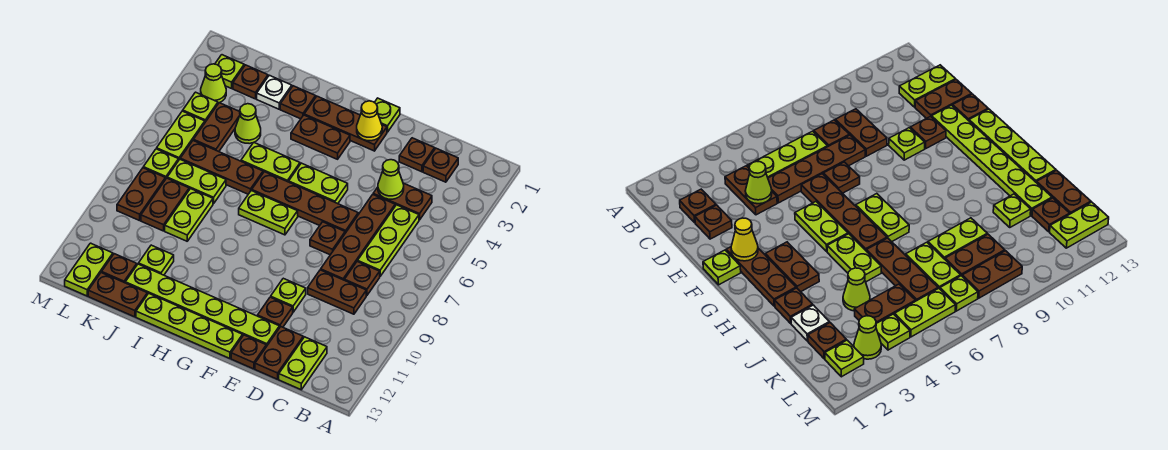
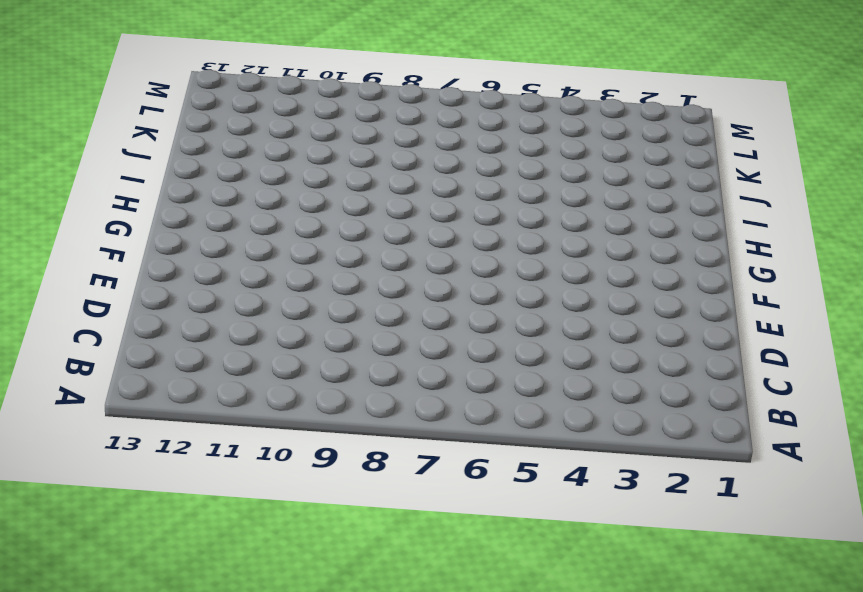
none -> brown plate C2 level 1
none -> brown plate C4:D4 level 1
none -> lime plate C5:C7 level 1
none -> brown plate C8 level 1

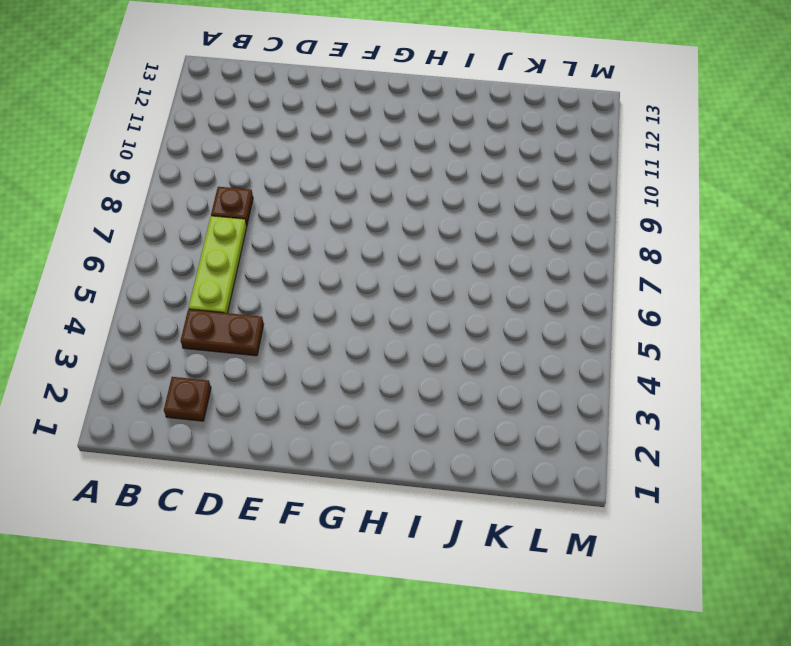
none -> brown plate C9:D9 level 1
none -> lime plate C12:C13 level 1
none -> brown plate D2 level 1
none -> brown plate D5:D8 level 1

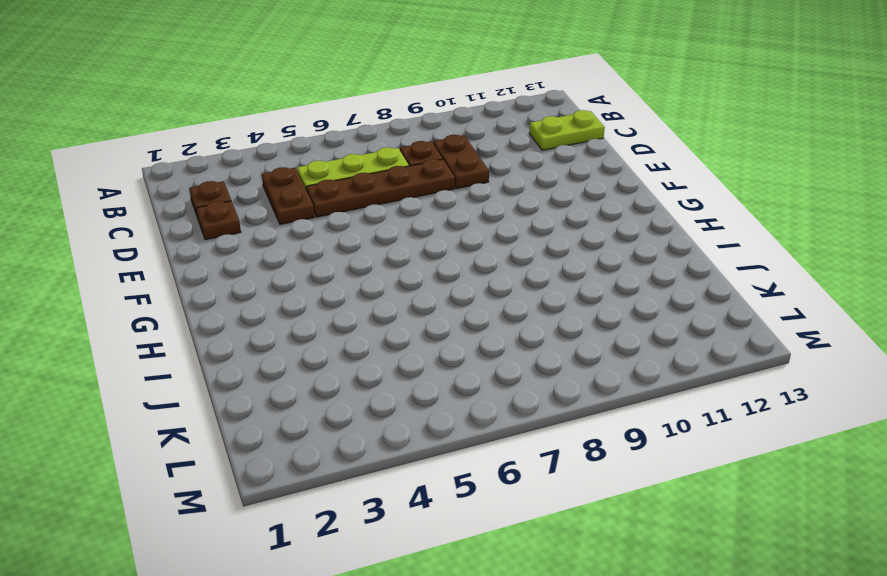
none -> brown plate D12:D13 level 1
none -> brown plate E6:H6 level 1
none -> brown plate E7 level 1
none -> lime plate E10 level 1

